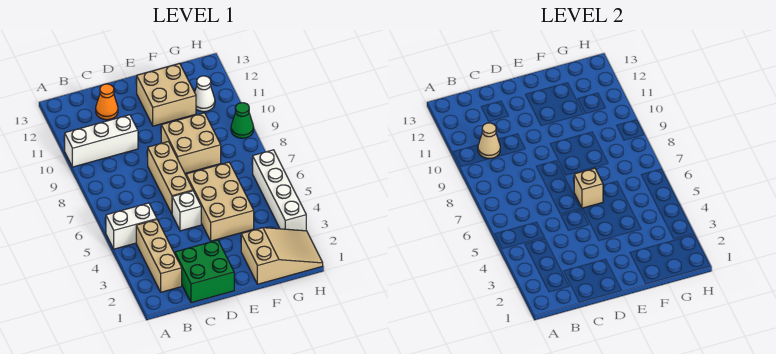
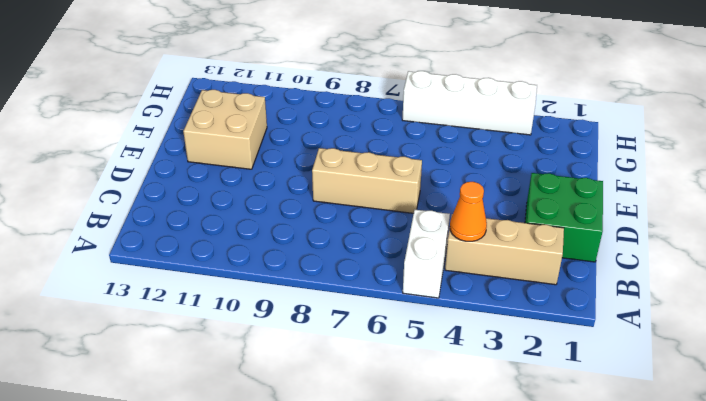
orange cone B4 level 2 -> orange cone C12 level 1
none -> white brick A10:C10 level 1
none -> white brick D5 level 1
none -> tan brick E4:F6 level 1

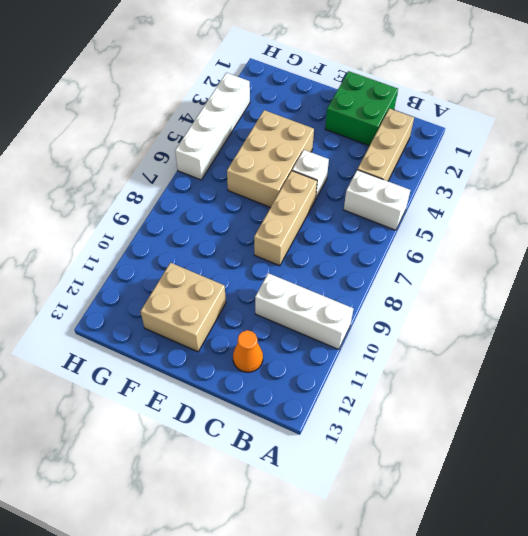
none -> tan brick E8:F9 level 1
none -> tan slope F1:H2 level 1 top F
none -> white cone G11 level 1

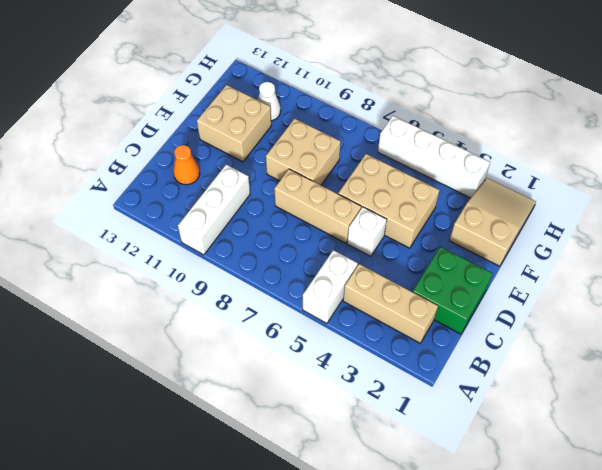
none -> green cone H9 level 1
none -> tan cone B10 level 2
none -> tan brick E6 level 2

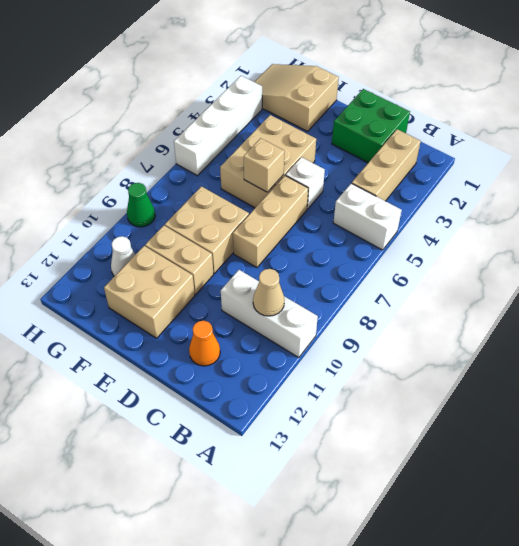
tan brick E10:F10 level 1 -> none

